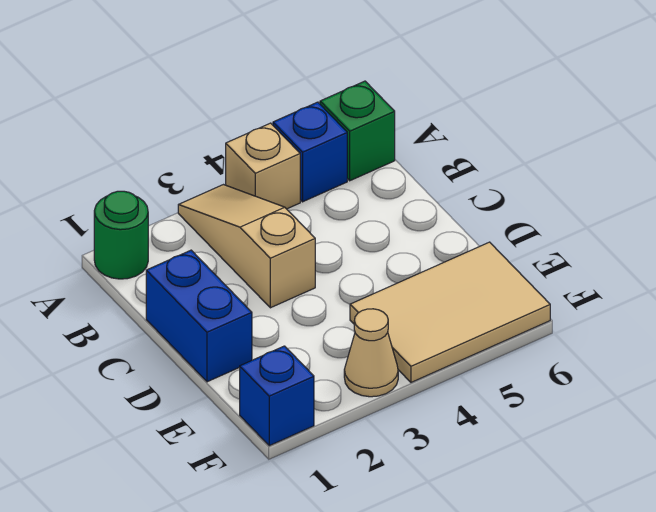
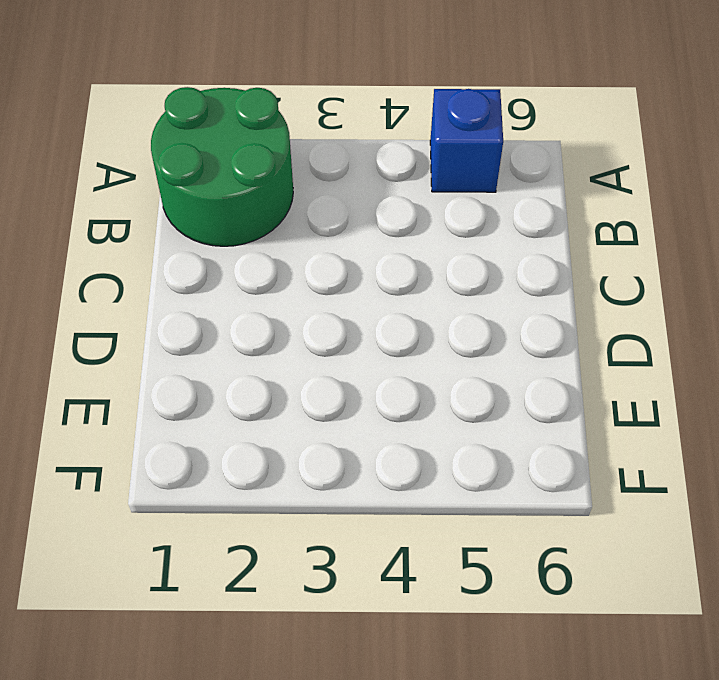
green round brick A1:B2 level 1 -> green round brick A1 level 1
none -> tan slope A3:C3 level 1 top C
none -> tan brick A4 level 1

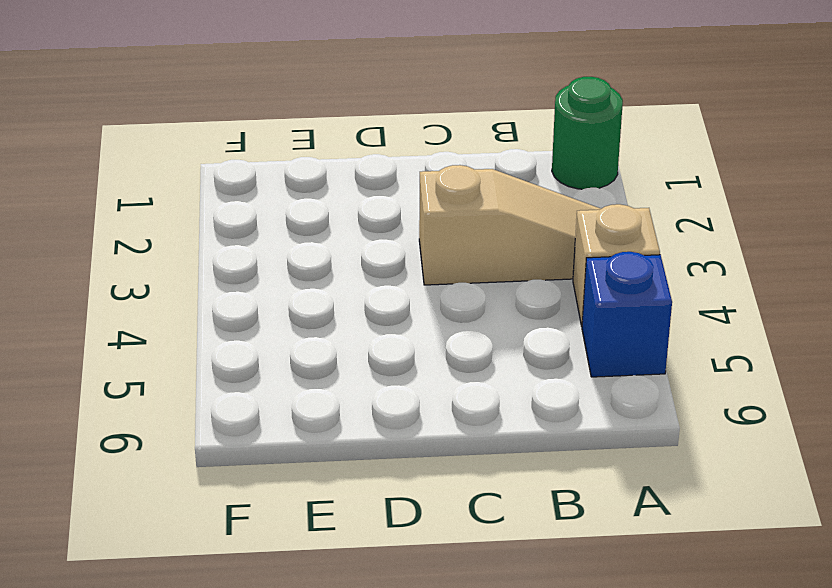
none -> green brick A6 level 1
none -> blue brick C1:D1 level 1

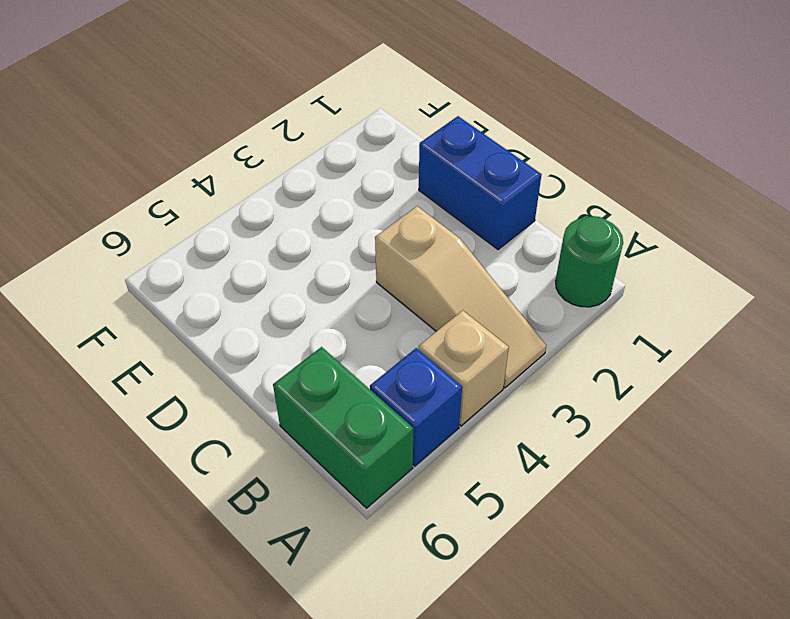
green brick A6:B6 level 1 -> green brick A6 level 1
none -> tan tile E4:F6 level 1
none -> blue brick F1 level 1

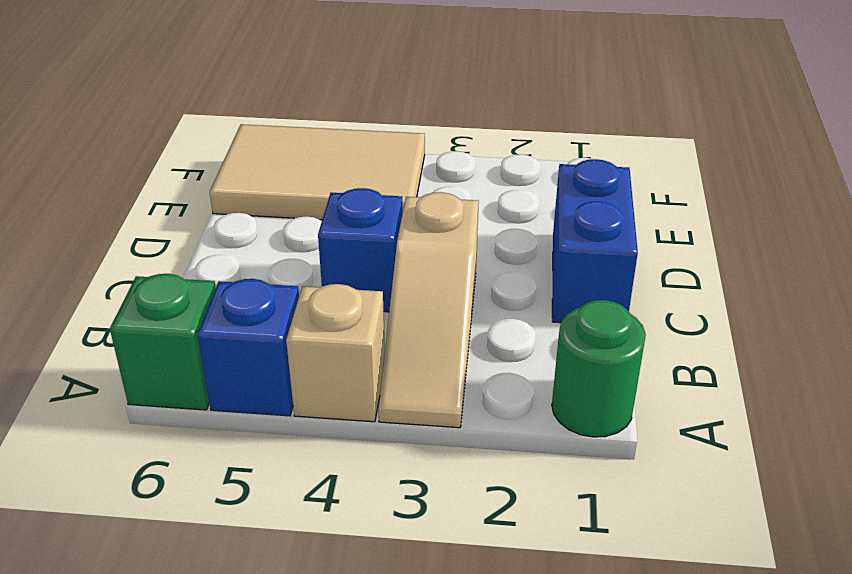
blue brick C4 level 1 -> blue brick F1 level 1
none -> tan cone F3 level 1

